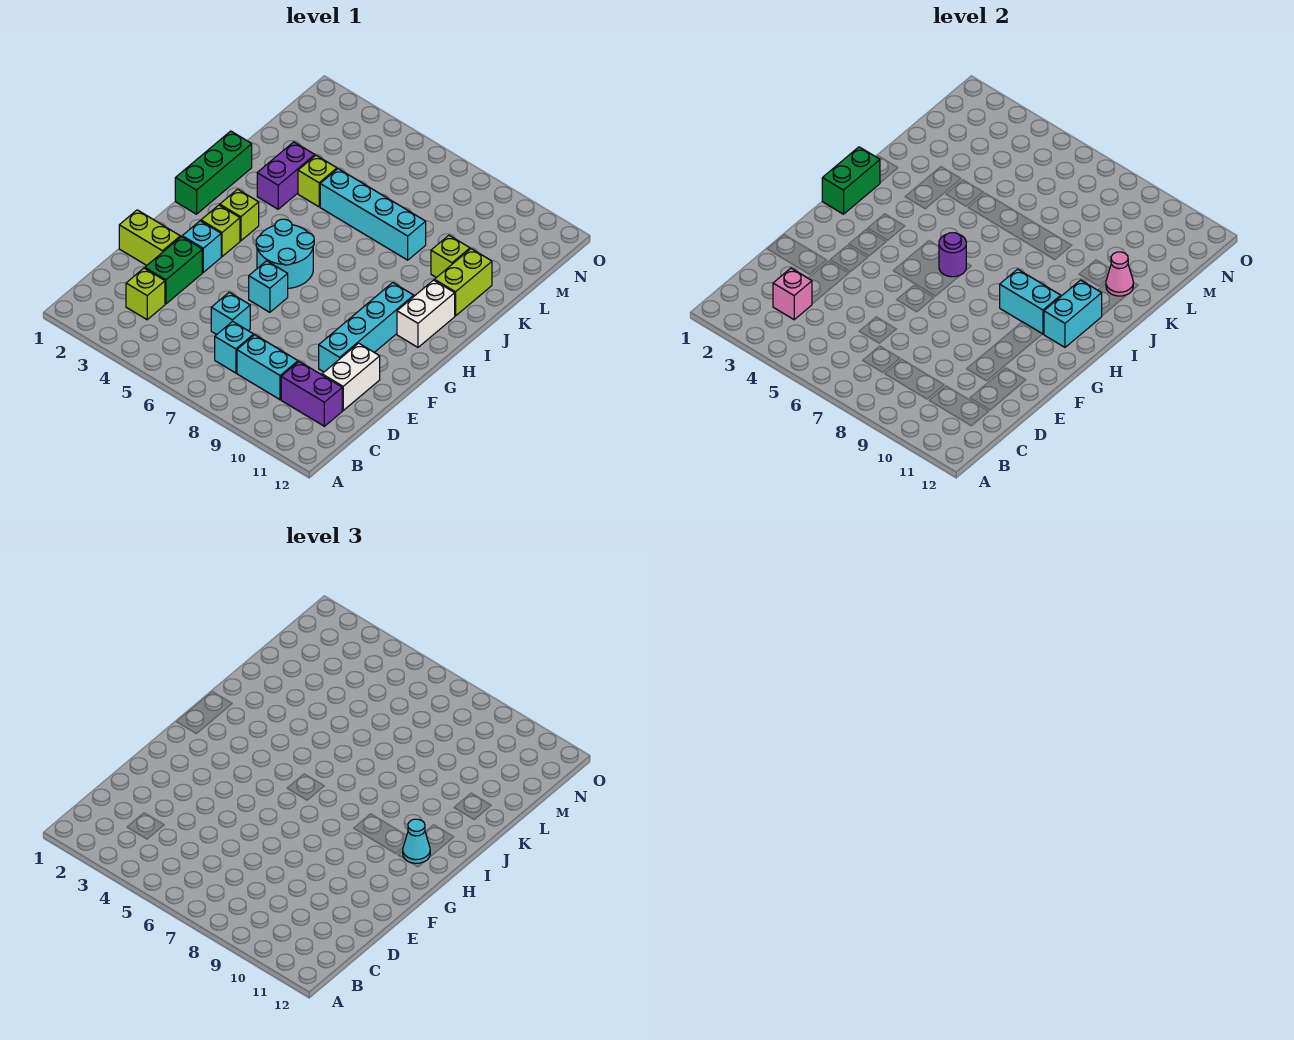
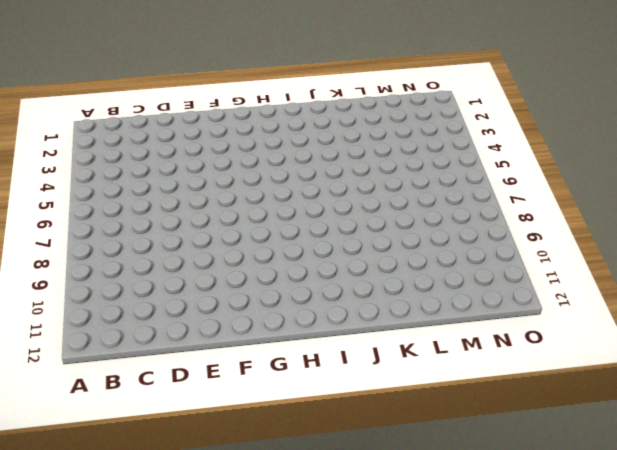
none -> lime brick C3 level 1
none -> cyan brick C7 level 1
none -> cyan brick C8:C9 level 1

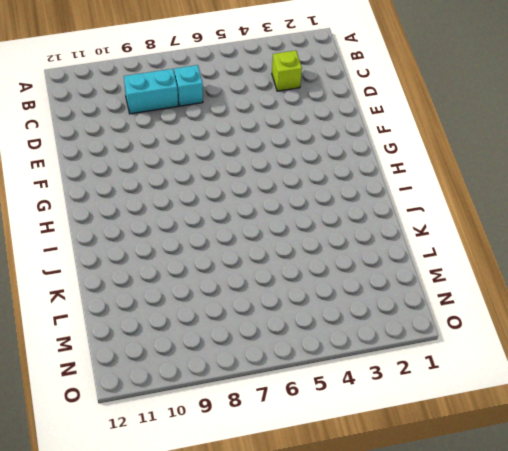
none -> purple brick C10:C11 level 1
none -> green brick D3:E3 level 1
none -> cyan brick D6 level 1

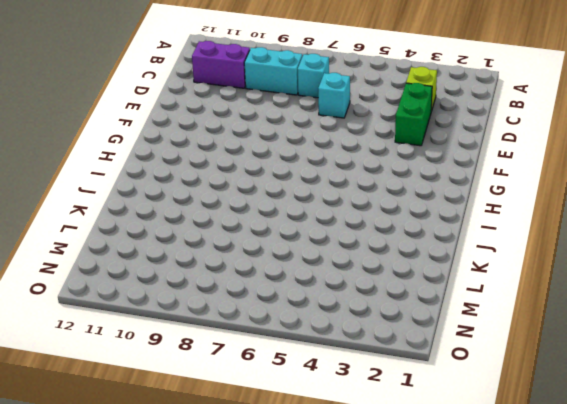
none -> white brick D11:E11 level 1
none -> lime brick E1:E2 level 1
none -> cyan brick E10:H10 level 1

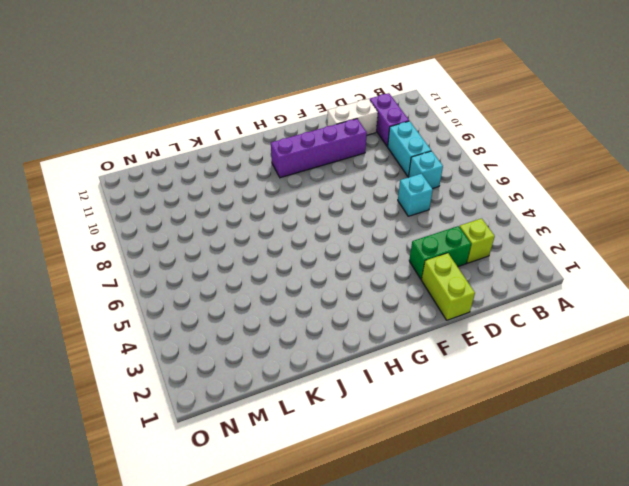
purple brick E10:H10 level 1 -> cyan brick E10:H10 level 1
none -> cyan brick F3 level 1
none -> cyan brick F6 level 1
none -> lime brick G3 level 1

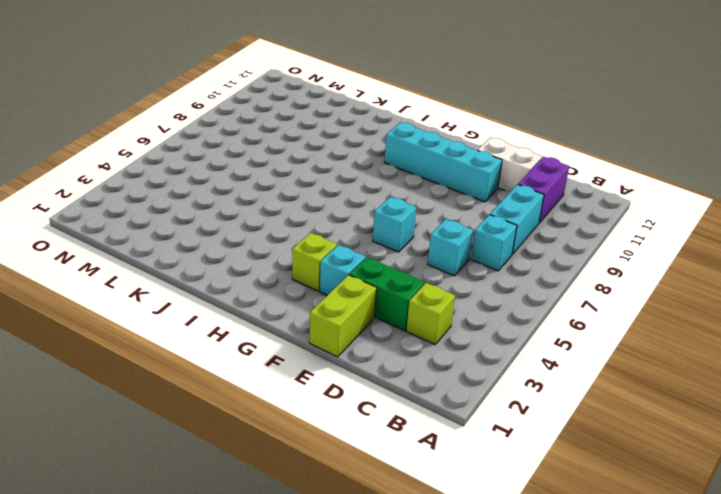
none -> cyan round brick G5:H6 level 1
none -> green brick H1:J1 level 1
none -> lime brick H3 level 1

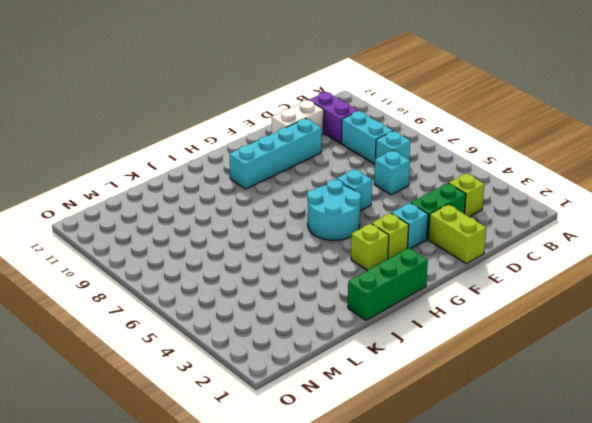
none -> white brick H11:I11 level 1
none -> purple brick J3:K3 level 1
none -> lime brick J11:K11 level 1

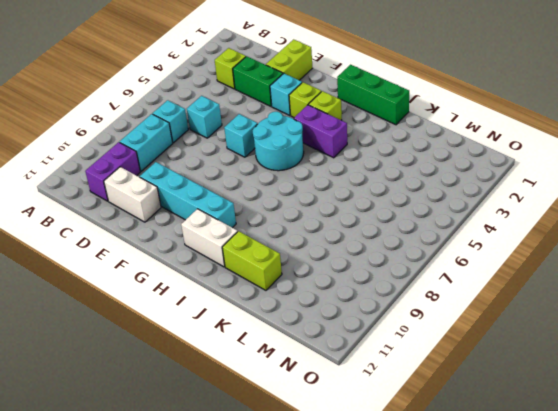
purple brick H4:I4 level 1 -> purple brick J3:K3 level 1
none -> lime brick K4 level 1
none -> cyan brick K5:K8 level 1
none -> lime brick K10 level 1

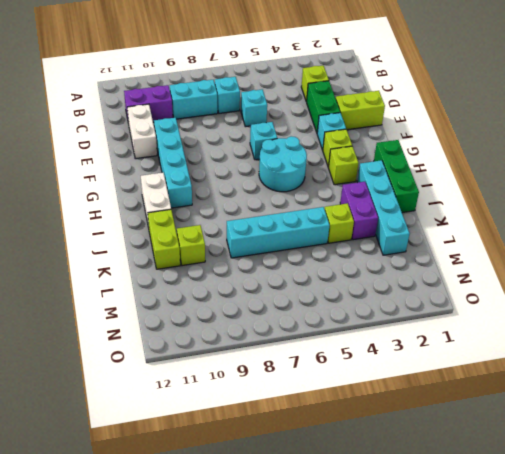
cyan brick I2:L2 level 1 -> none
none -> pink brick C3 level 2
none -> green brick H1:I1 level 2
none -> purple round brick H6 level 2

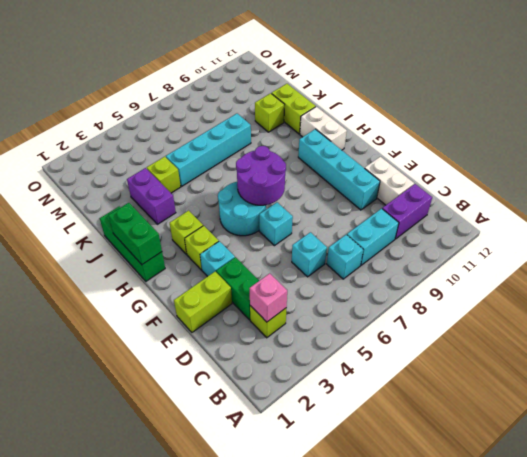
purple round brick G6:H7 level 2 -> purple round brick H6 level 2
none -> cyan brick H9:H10 level 2
none -> cyan brick H11:I11 level 2
none -> pink cone K11 level 2

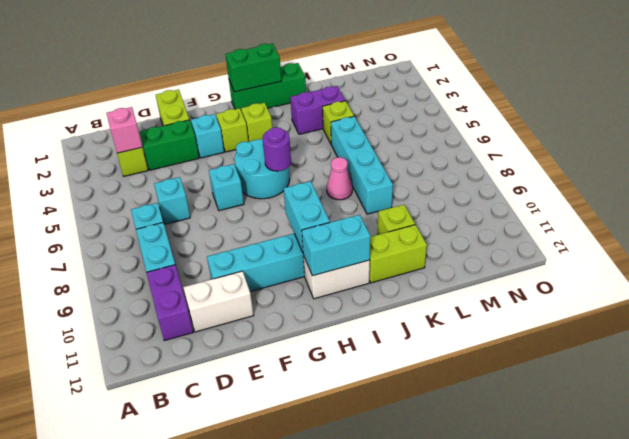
pink cone J7 level 1 -> pink cone K11 level 2
none -> cyan cone H11 level 3

